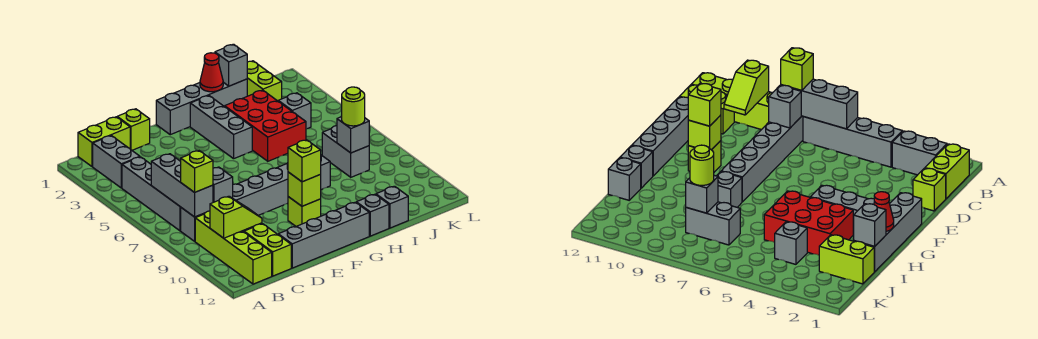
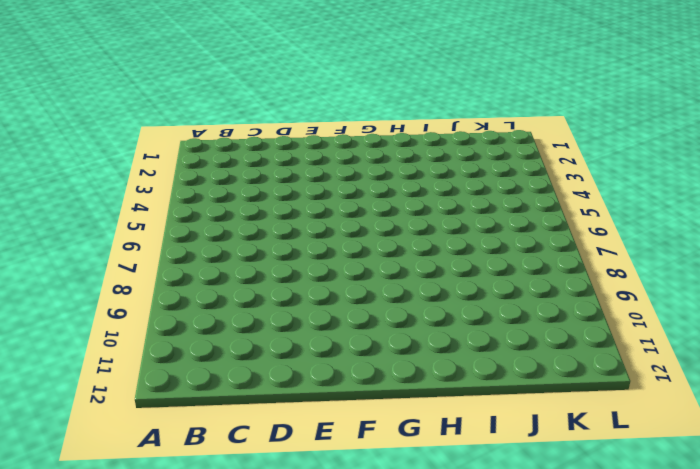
none -> lime brick B1:C1 level 1
none -> grey brick B2:B3 level 1
none -> grey brick B4:B7 level 1

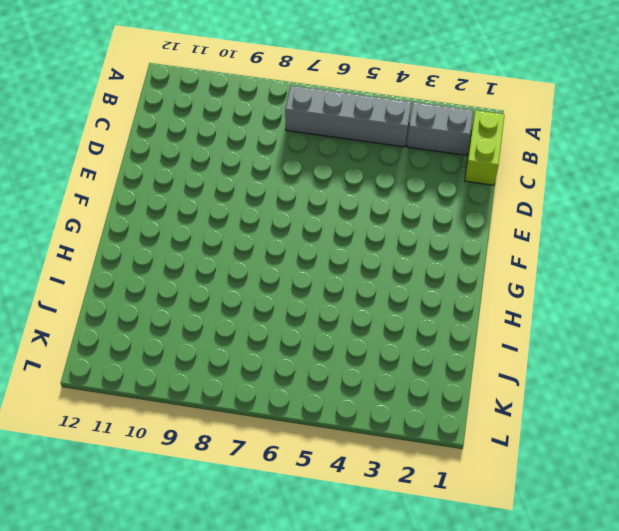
none -> grey brick B8:G8 level 1
none -> lime brick B9:B12 level 1
none -> lime brick C11:C12 level 1

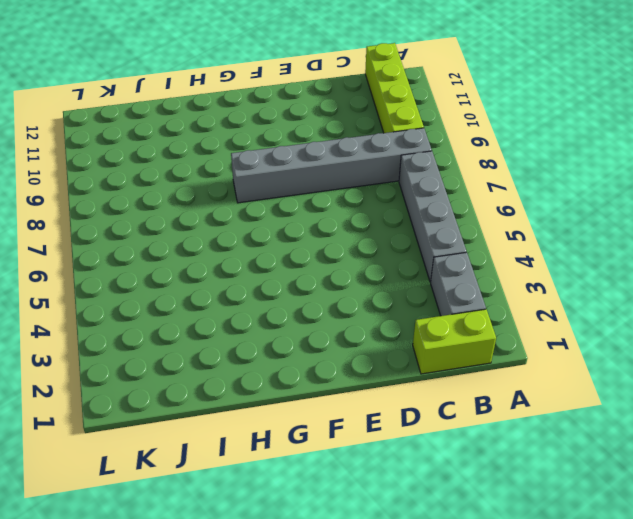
none -> lime brick C11:C12 level 1
none -> lime brick D1 level 1
none -> grey brick D12:G12 level 1

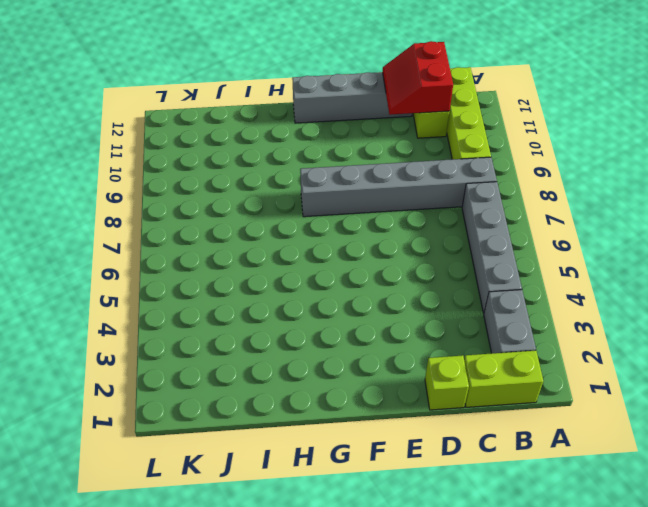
red slope C11:D12 level 2 top C -> none
none -> grey brick F1:I1 level 1
none -> lime brick F10 level 1
none -> grey brick G2:G4 level 1

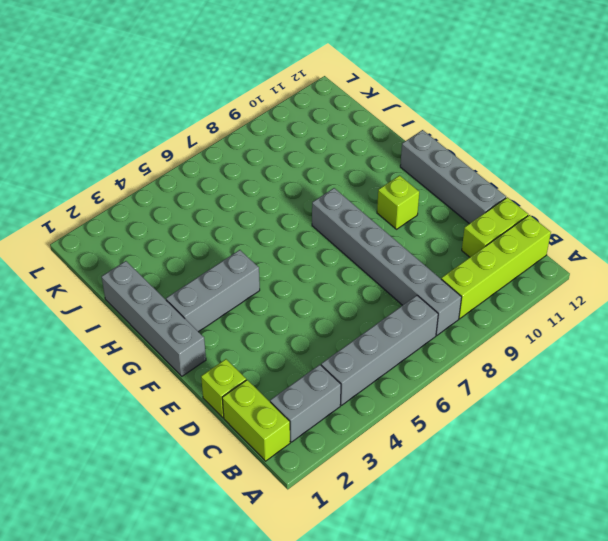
none -> red brick H3:I5 level 1
none -> grey brick H8 level 1
none -> grey brick H12 level 1

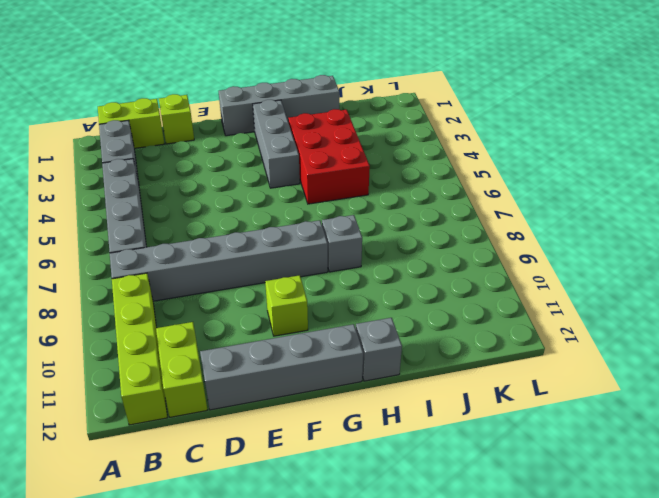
none -> grey brick I12 level 1
none -> lime brick J1:J2 level 1
none -> grey brick J4 level 1

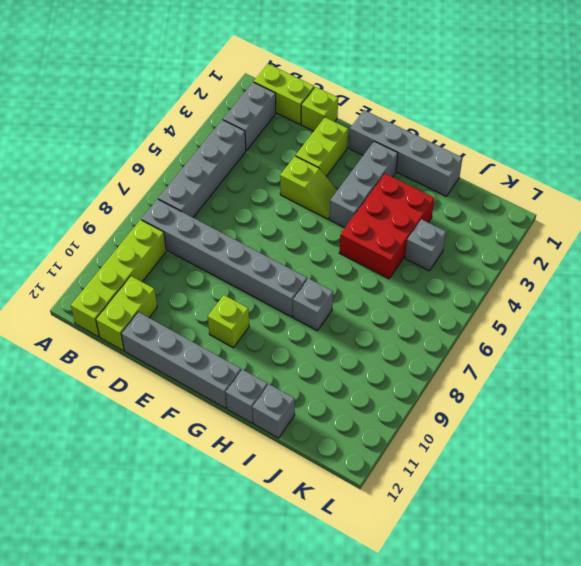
lime brick E2:E3 level 1 -> lime brick J1:J2 level 1
lime slope E4:F4 level 1 top E -> lime slope B10:C10 level 2 top B
none -> grey brick J7:J8 level 1
none -> grey brick B6:B8 level 2
none -> grey brick C8 level 2

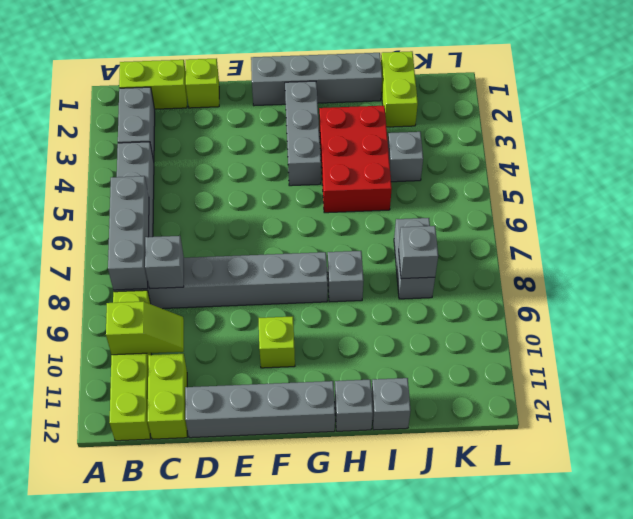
none -> lime brick F10 level 2
none -> red cone H1 level 2
none -> grey brick I1 level 2

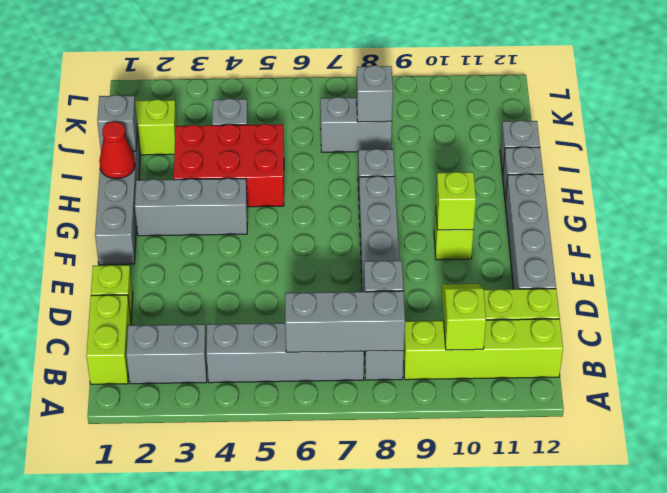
none -> lime brick B8 level 3
none -> lime brick F10 level 3
none -> lime round brick J8 level 3

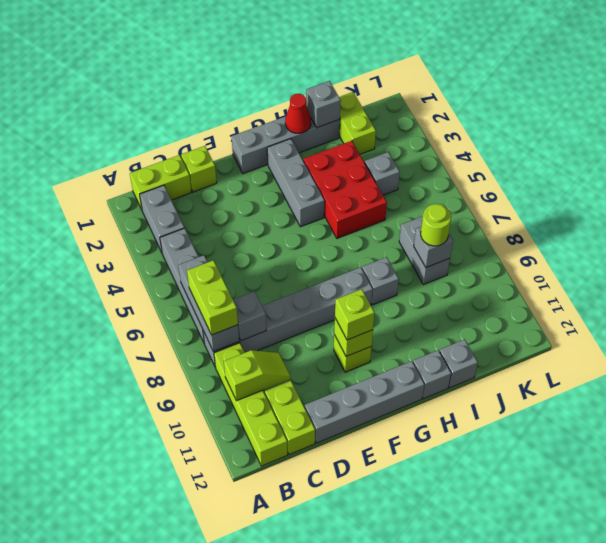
lime brick B7:B8 level 3 -> lime brick B8 level 3

